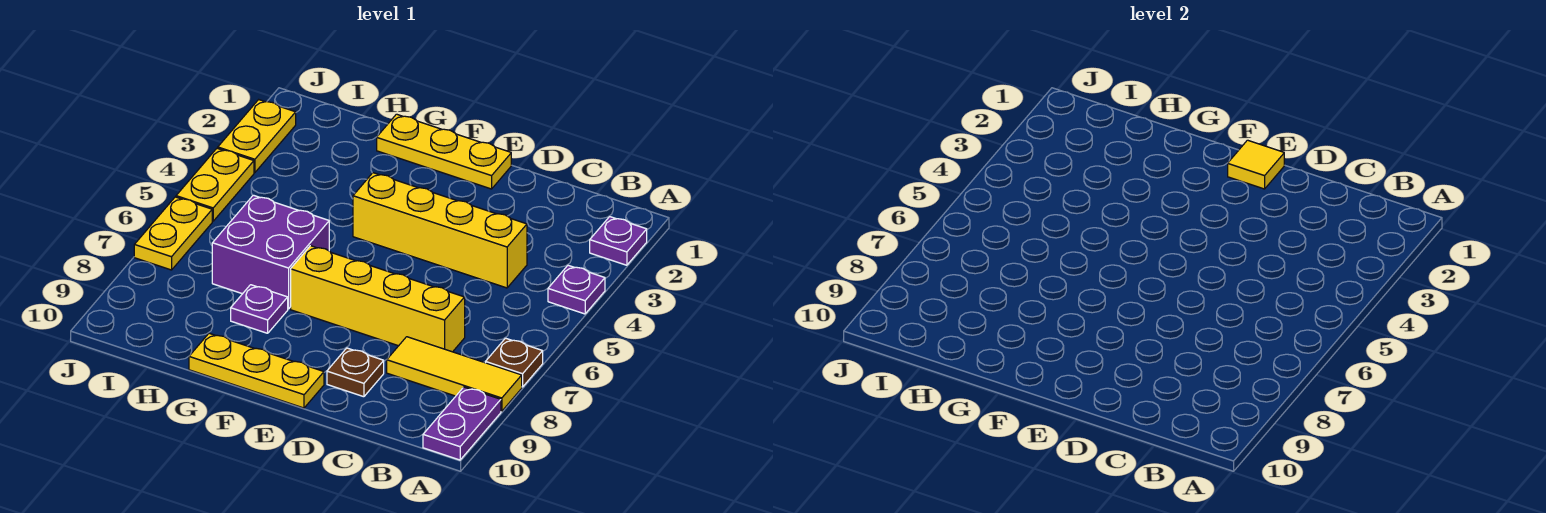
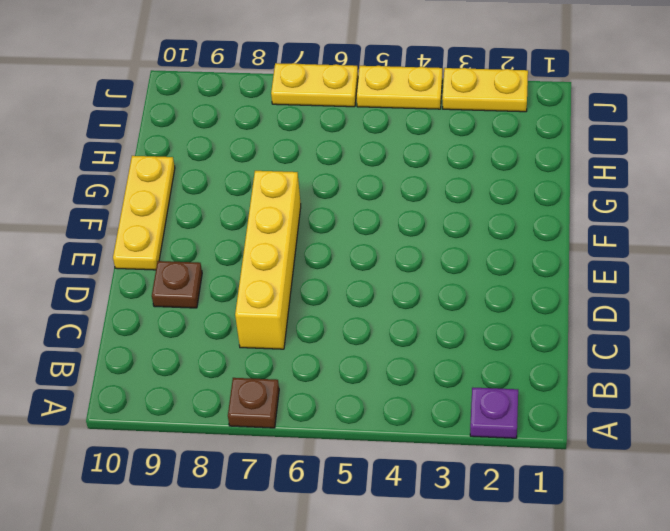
none -> purple plate A4 level 1
none -> yellow tile A8:C8 level 1
none -> purple plate A9:A10 level 1

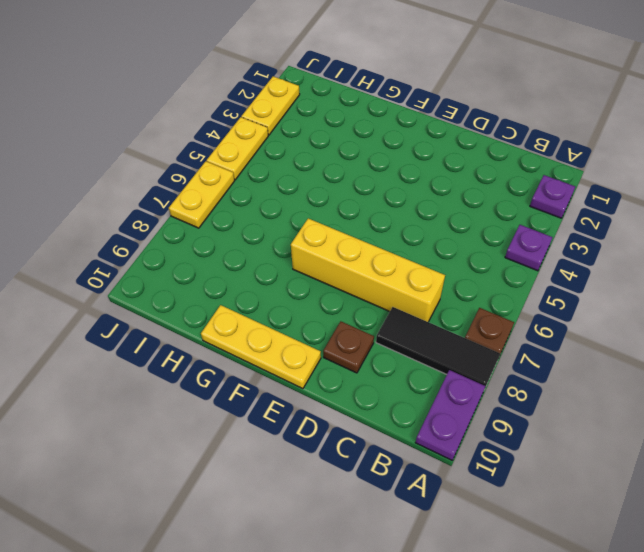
black tile A8:C8 level 1 -> yellow tile A8:C8 level 1
none -> yellow brick C4:F4 level 1
none -> yellow plate E1:G1 level 1
none -> purple brick G6:H7 level 1

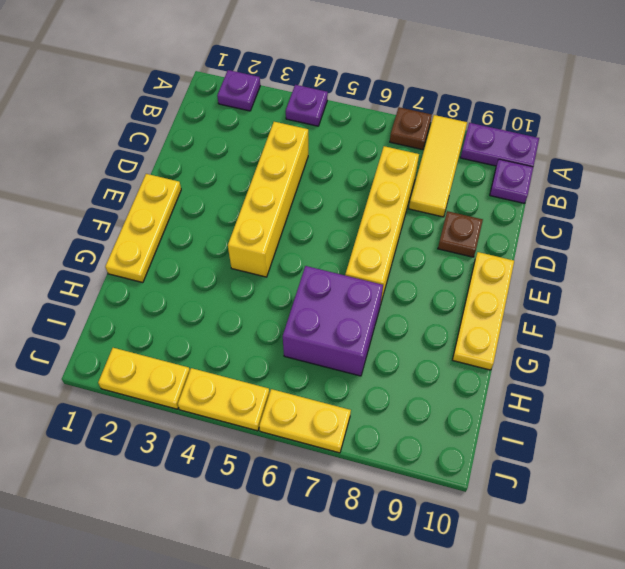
purple plate B10 level 1 -> purple plate G8 level 1
none -> yellow tile E1 level 2

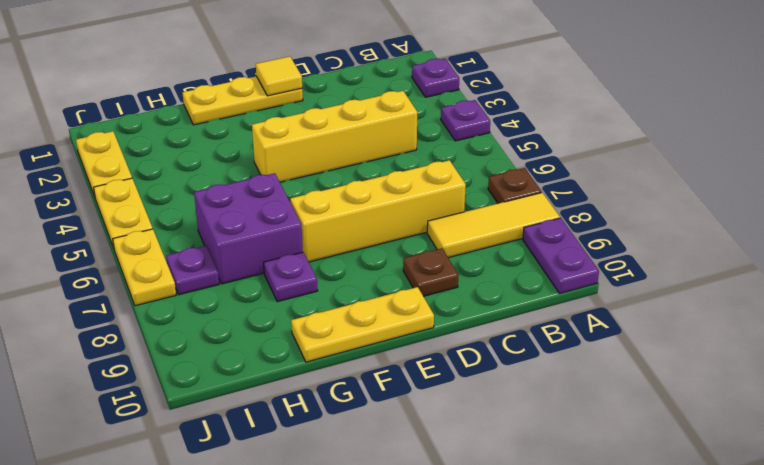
purple plate I7 level 1 -> none

